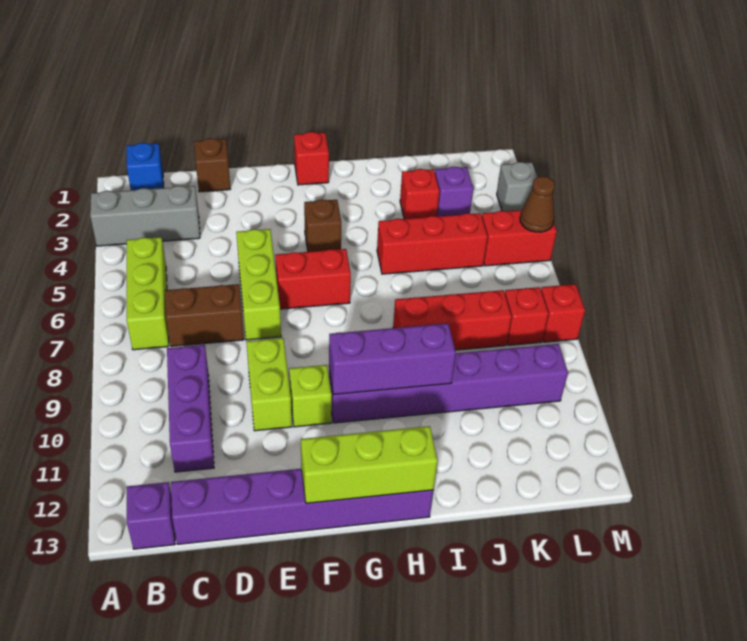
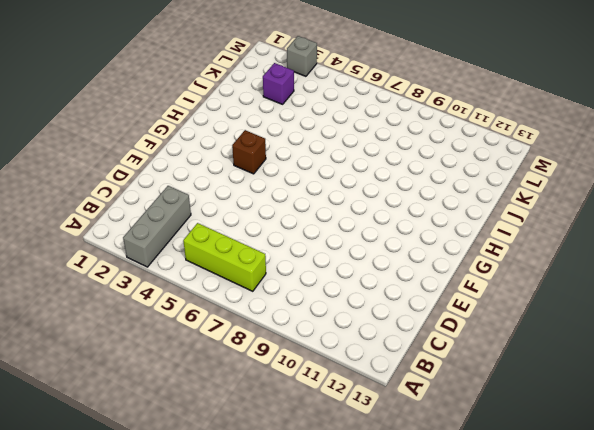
none -> blue brick B1 level 1
none -> purple brick B13 level 1
none -> brown brick C7:D7 level 1

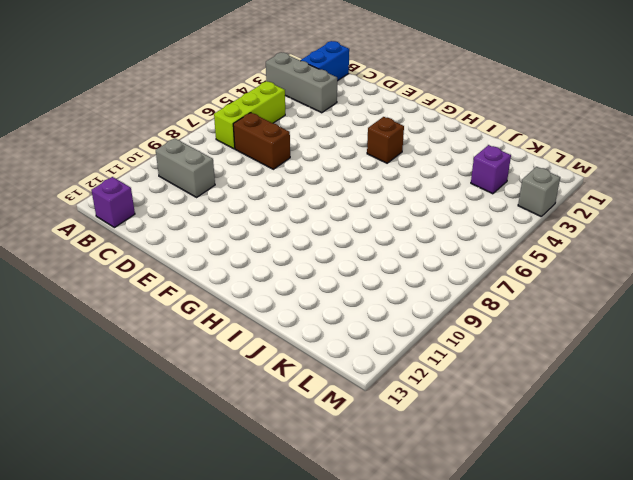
blue brick B1:B2 level 1 -> blue brick B1 level 1
grey brick B10:C10 level 1 -> purple brick C9:C11 level 1
none -> purple brick C13:H13 level 1
none -> brown brick D1 level 1
none -> lime brick E5:E7 level 1

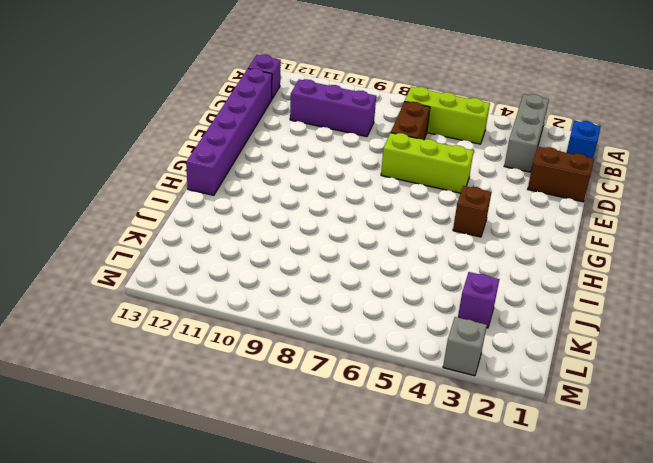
brown brick D1:D2 level 1 -> brown brick D1 level 1
none -> lime brick E9:E10 level 1
none -> red brick F6:G6 level 1
none -> lime brick F10 level 1

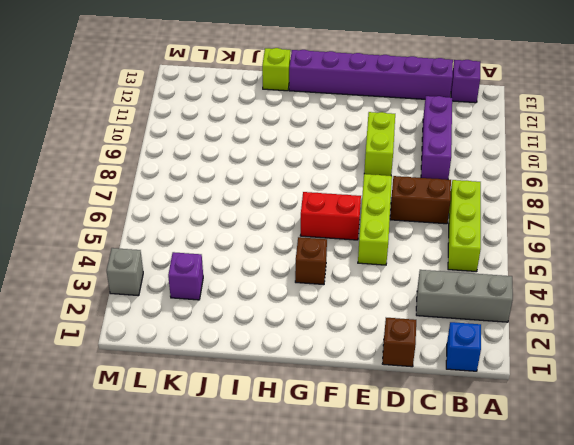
lime brick I13 level 1 -> lime brick F10 level 1
none -> red brick G1 level 1
none -> purple brick G10:L10 level 1
none -> red brick I5:K5 level 1

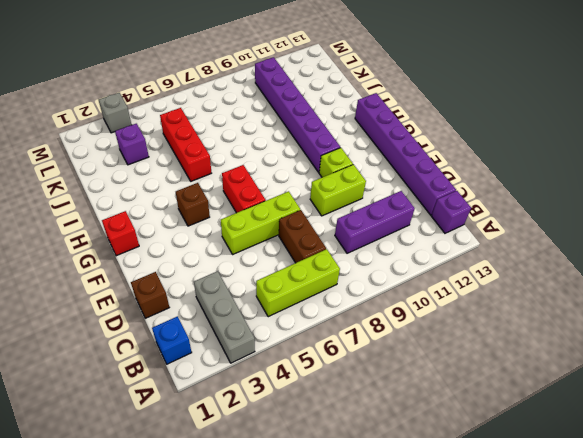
none -> red brick I8:K8 level 1
none -> red brick J3 level 1
none -> red brick L5:M5 level 1

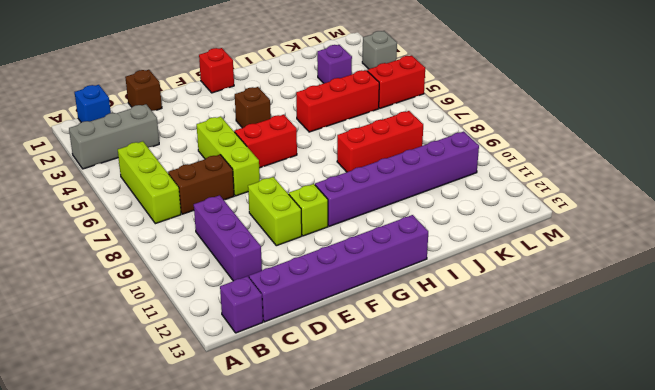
none -> red brick J3 level 1
none -> red brick L8 level 1
none -> red brick M8 level 1

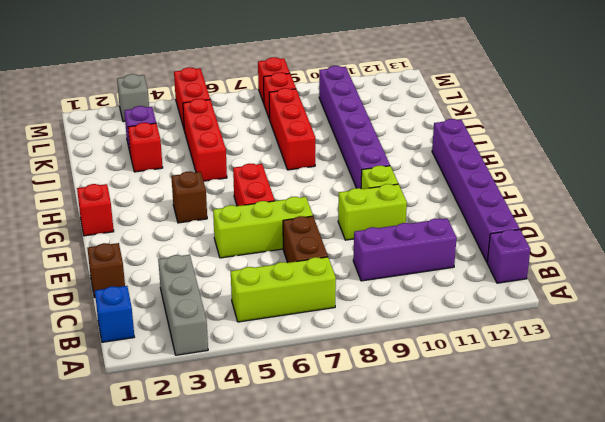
none -> lime brick F13:H13 level 2
none -> purple brick G10:I10 level 2
none -> brown cone M5 level 2

